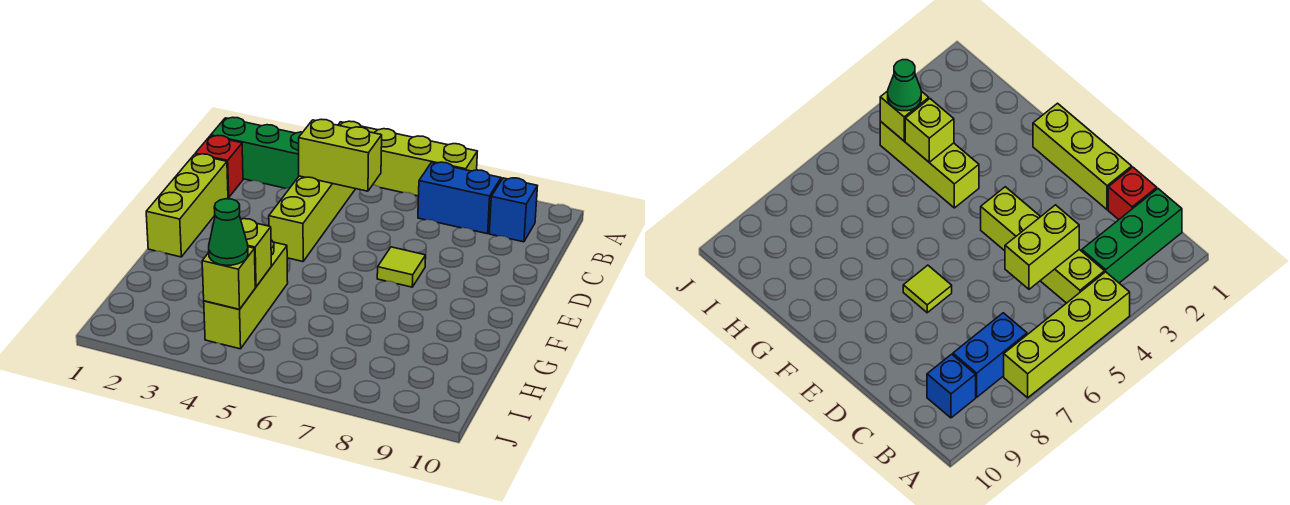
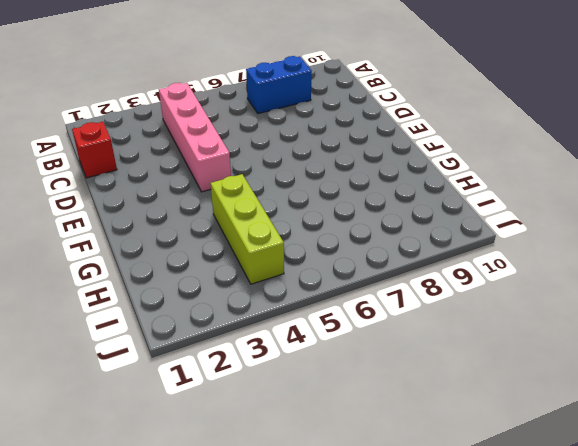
pink brick B4:E4 level 1 -> lime brick B4:E4 level 1
none -> lime brick A4:A7 level 1
none -> green brick B1:B3 level 1
none -> blue brick B9 level 1

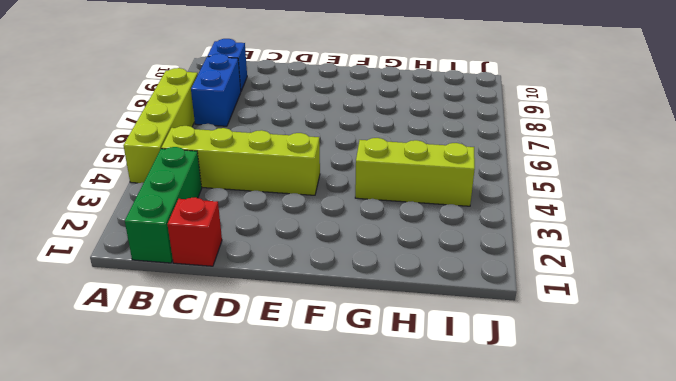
none -> lime brick D1:F1 level 1
none -> lime tile E7 level 1
none -> lime brick C4:C5 level 2

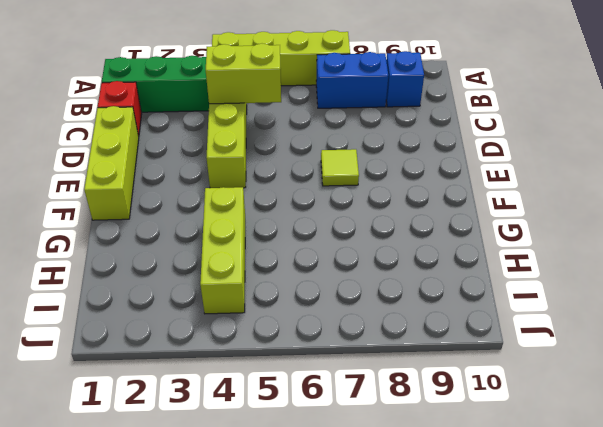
none -> lime brick H4 level 2
none -> lime brick I4 level 2
none -> green cone I4 level 3

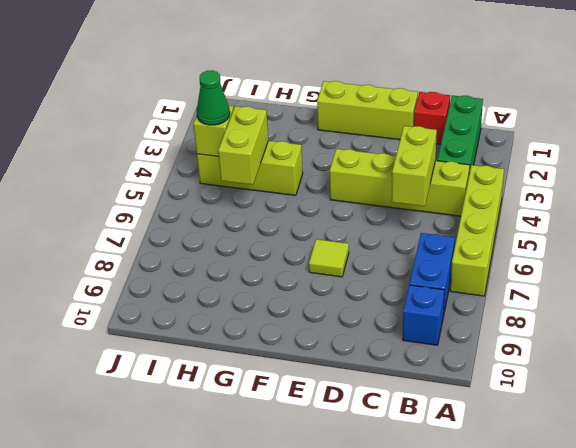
lime brick H4:H5 level 2 -> lime brick H4 level 2

